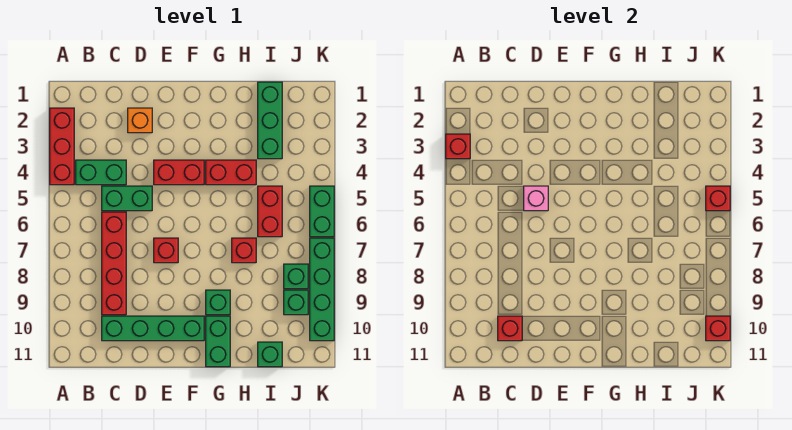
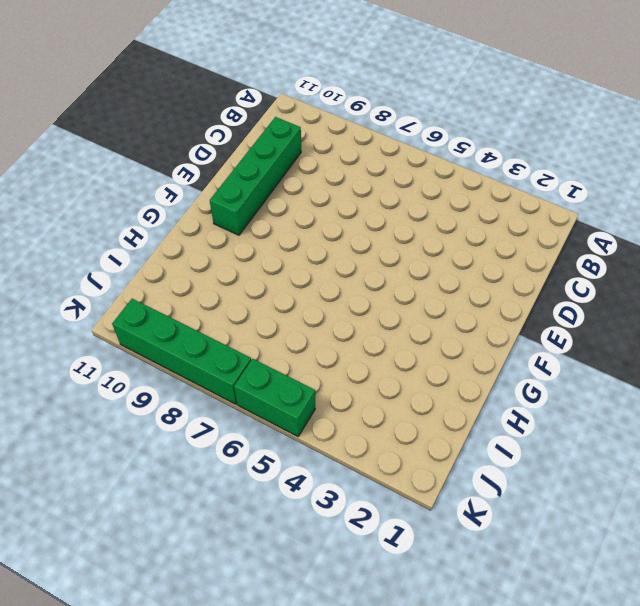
none -> red brick A2:A4 level 1
none -> green brick B4:C4 level 1
none -> green brick C5:D5 level 1

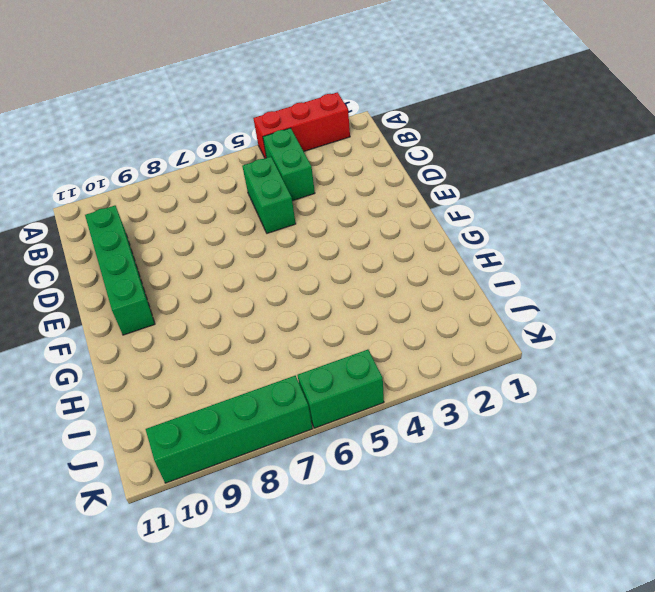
none -> red brick C6:C9 level 1
none -> orange brick D2 level 1
none -> red brick E4:F4 level 1

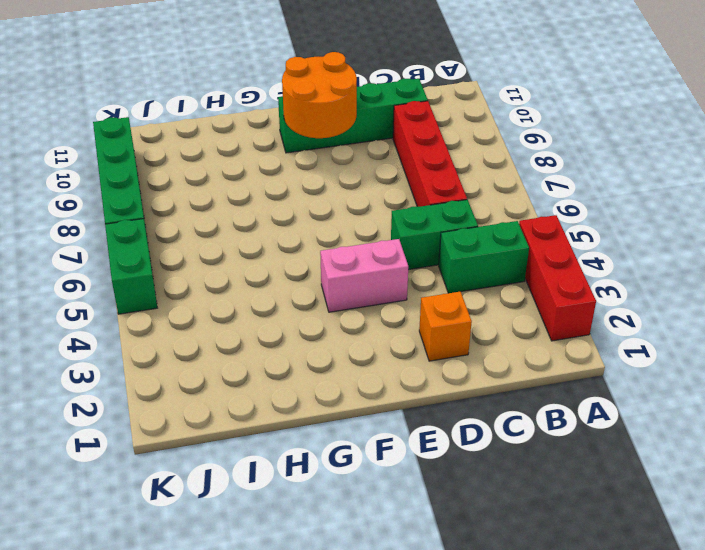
pink brick E4:F4 level 1 -> red brick E4:F4 level 1
orange round brick E9:F10 level 2 -> none
none -> red brick E7 level 1
none -> red brick G4:H4 level 1
none -> green brick G9 level 1

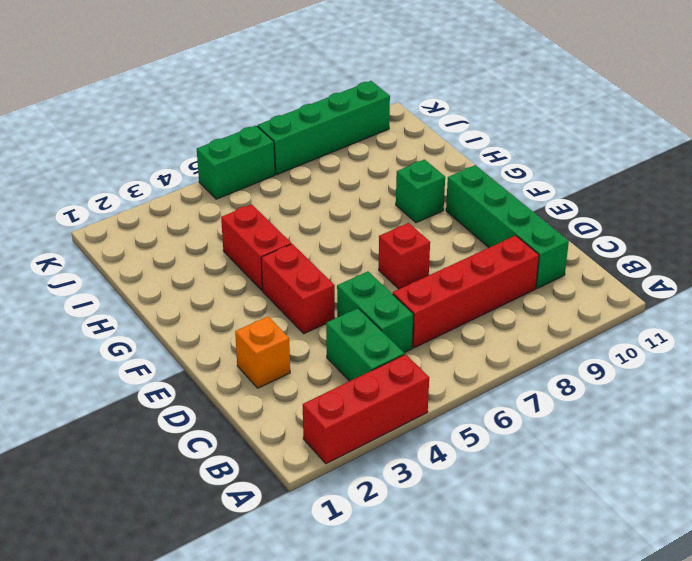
none -> green brick G10:G11 level 1
none -> red brick H7 level 1
none -> green brick I1:I3 level 1

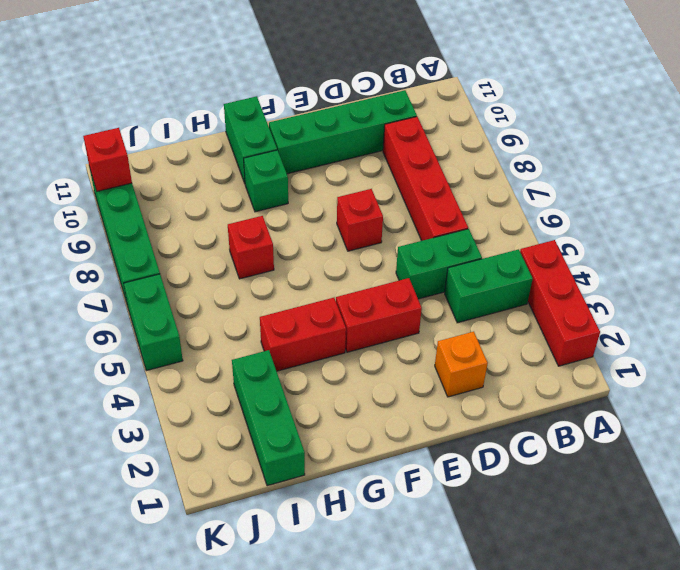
none -> red brick I5:I6 level 1
none -> green brick I11 level 1
none -> green brick J8 level 1

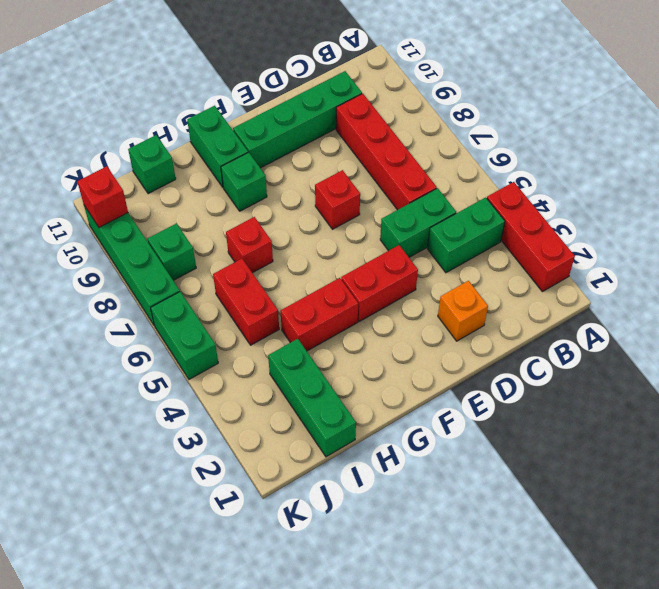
none -> green brick J9 level 1
none -> red brick A3 level 2
none -> red brick C10 level 2

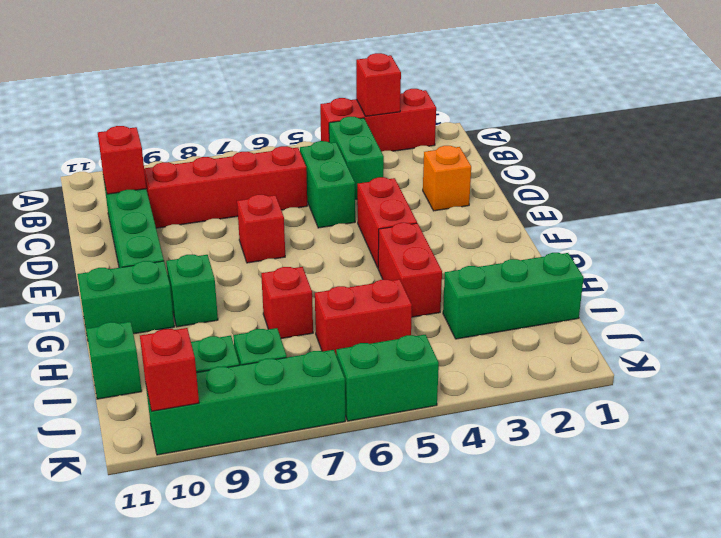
none -> pink brick D5 level 2
none -> red brick K5 level 2

